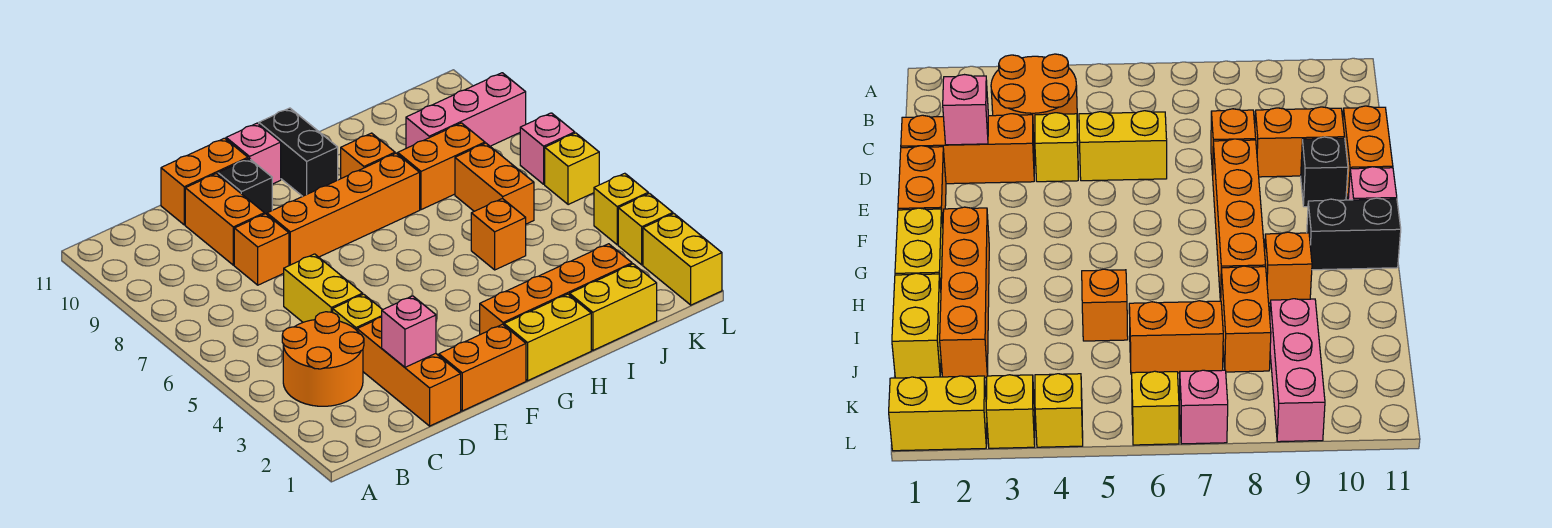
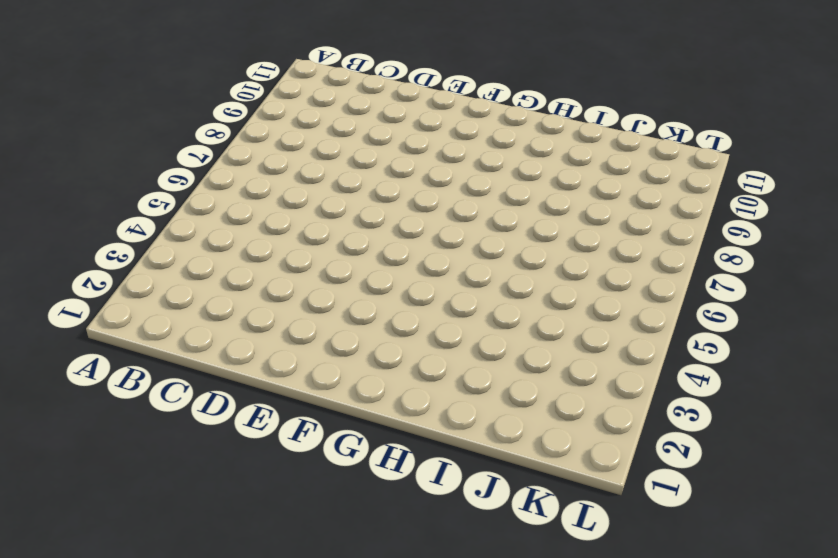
none -> orange round brick B3:C4 level 1
none -> orange brick D1:D3 level 1
none -> yellow brick D4 level 1

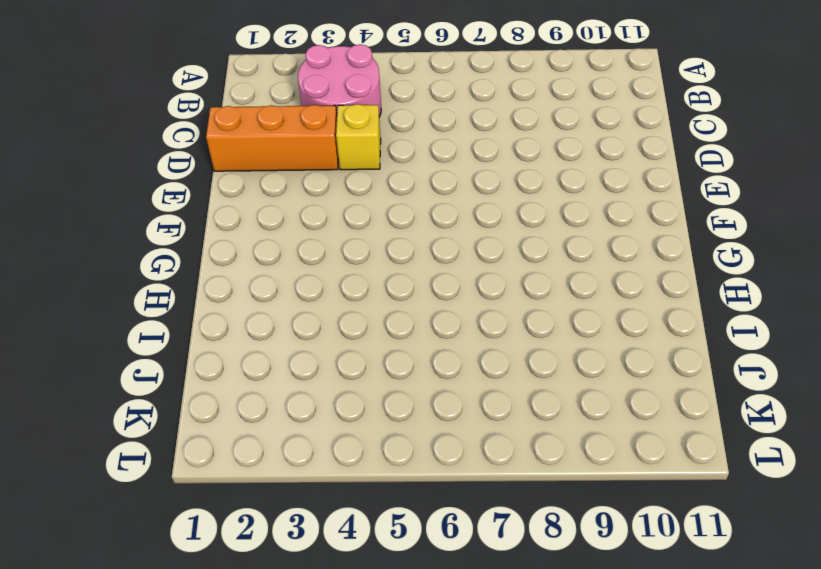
pink round brick B3:C4 level 1 -> orange round brick B3:C4 level 1
none -> yellow brick D5:D6 level 1
none -> orange brick D8 level 1
none -> orange brick D9:D10 level 1

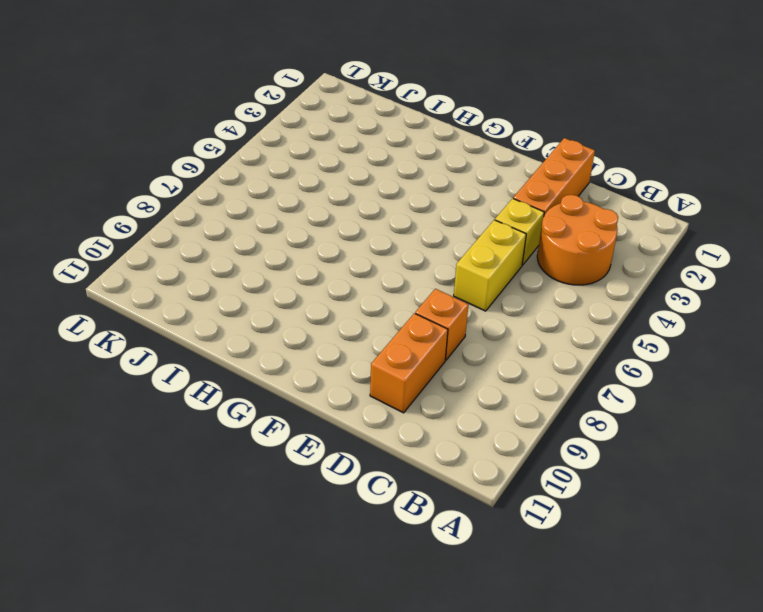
none -> orange brick D11:E11 level 1
none -> orange brick E1:F1 level 1
none -> orange brick E8:H8 level 1

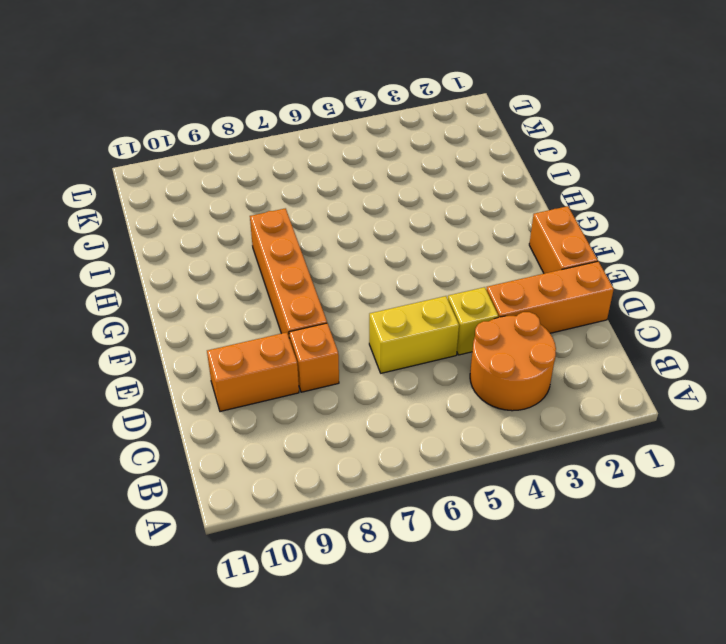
none -> orange brick D11:E11 level 1
none -> black brick E10 level 1
none -> pink brick F11 level 1

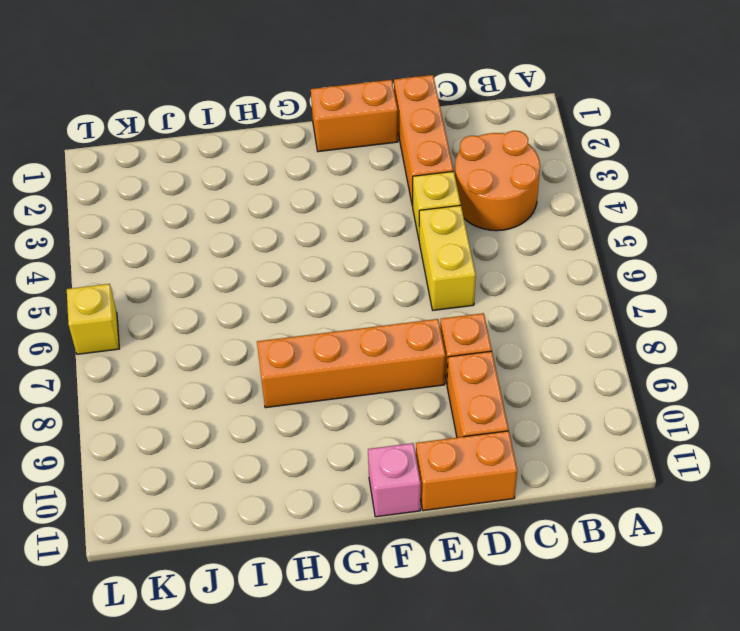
none -> black brick E10 level 1
none -> yellow brick G1:H1 level 1
none -> orange brick G2:J2 level 1

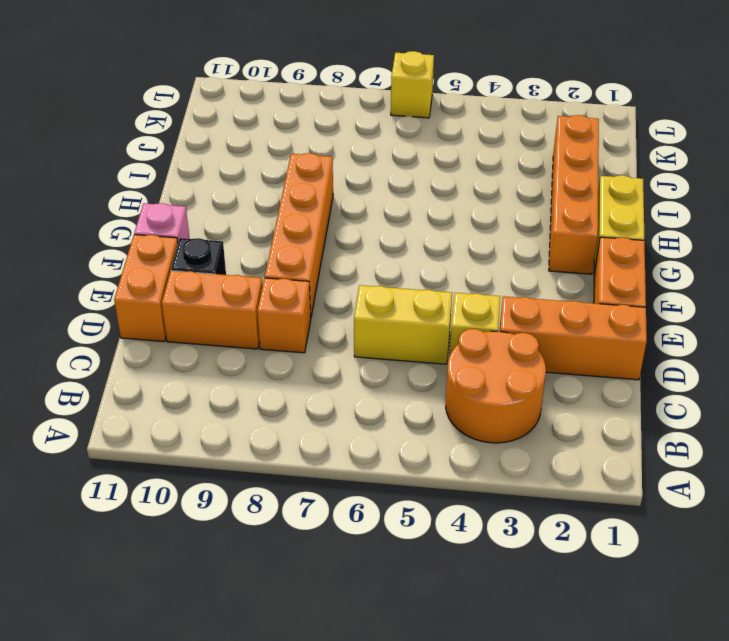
none -> black brick G10:G11 level 1
none -> orange brick H9 level 1
none -> yellow brick I1:J1 level 1

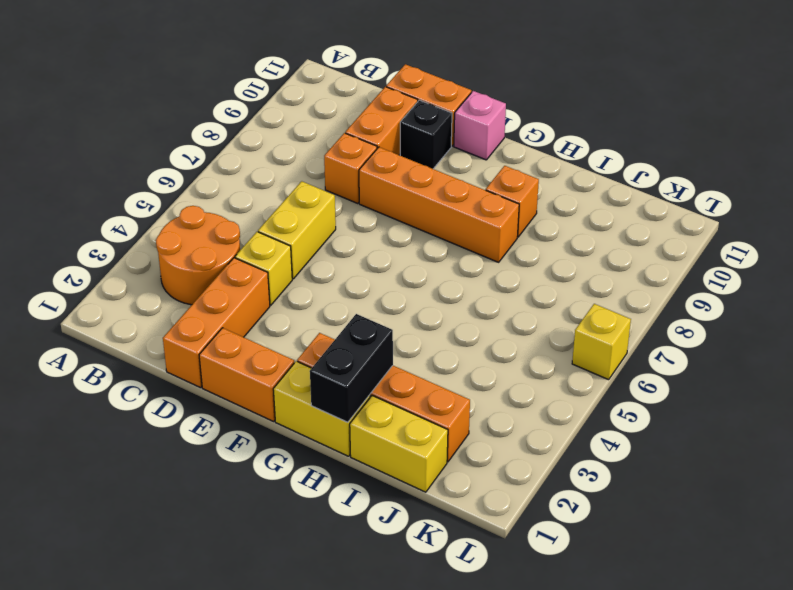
black brick H1:H2 level 2 -> black brick G10:G11 level 1
none -> orange brick I5 level 1
none -> orange brick I8:J8 level 1
none -> orange brick J6:J7 level 1

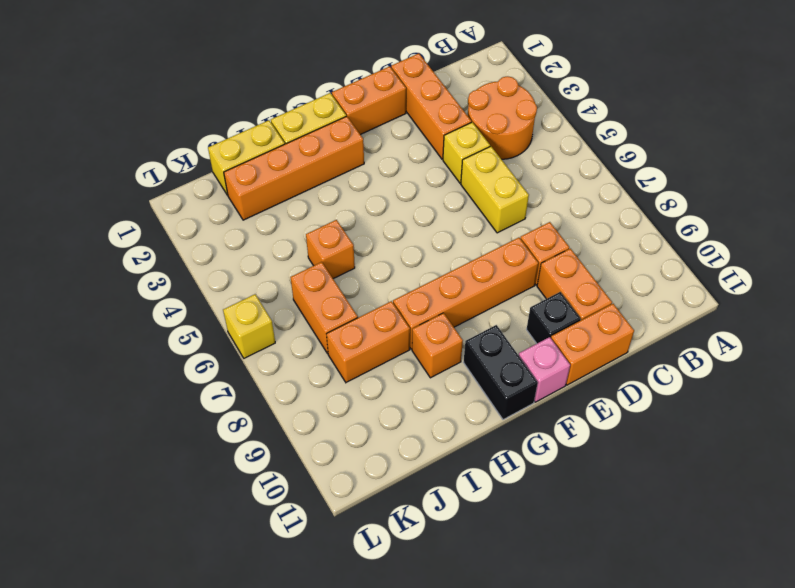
none -> pink brick J9:L9 level 1
none -> yellow brick L1:L2 level 1
none -> yellow brick L3 level 1

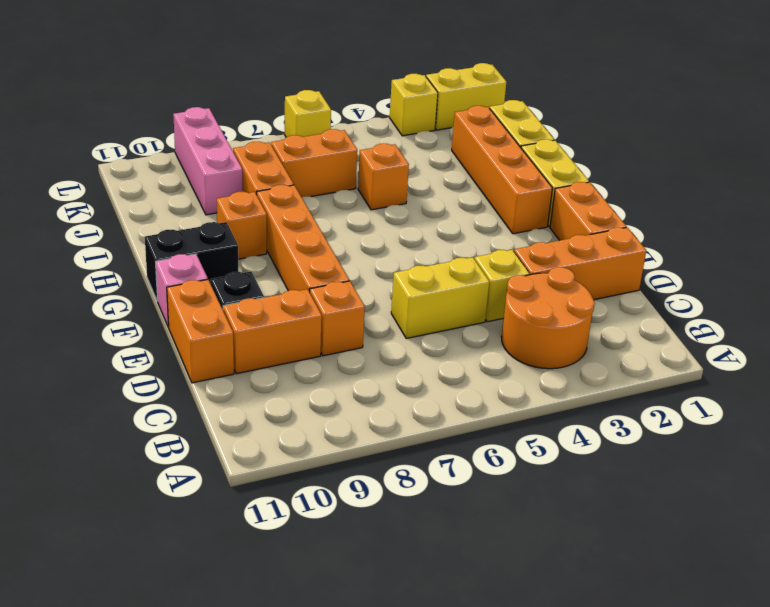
none -> yellow brick L4 level 1
none -> pink brick L7 level 1
none -> pink brick D2 level 2

